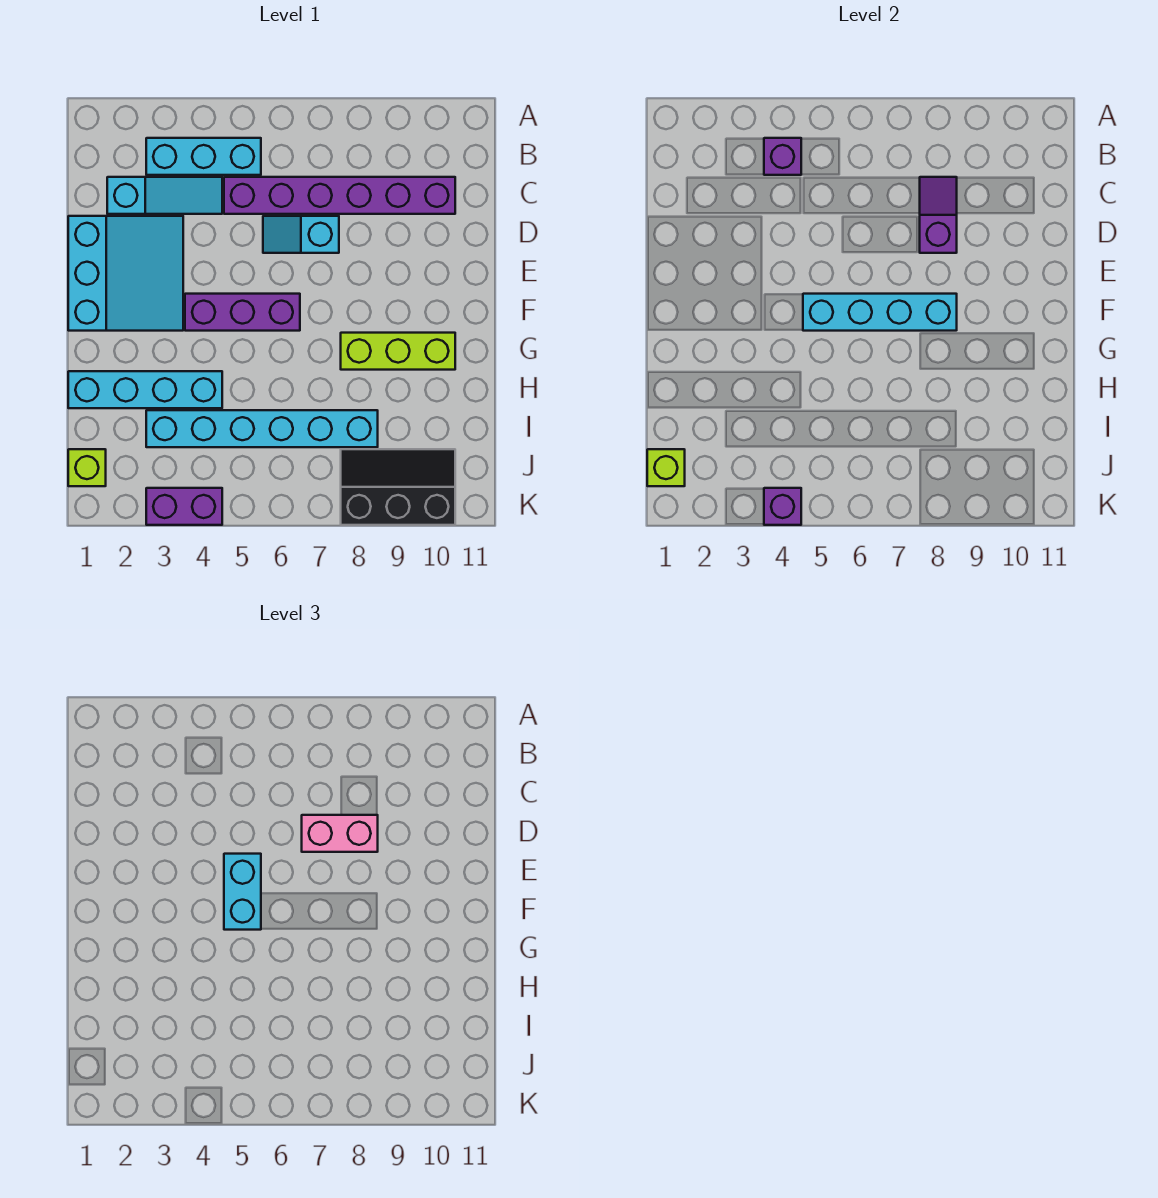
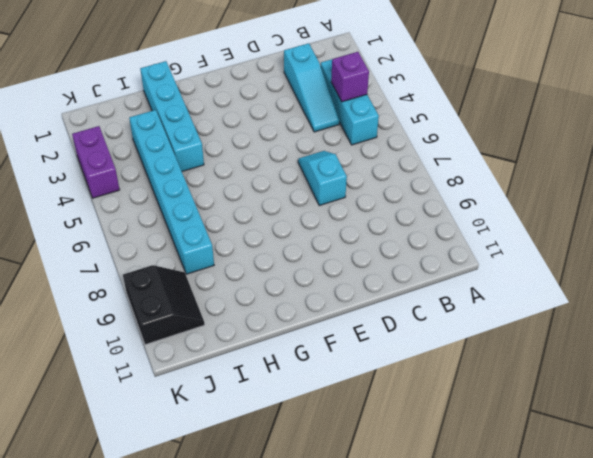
black slope J9:K10 level 1 top K -> black slope J8:K10 level 1 top K
none -> purple brick C5:C10 level 1
none -> cyan slope D1:F3 level 1 top 1
none -> purple brick F4:F6 level 1

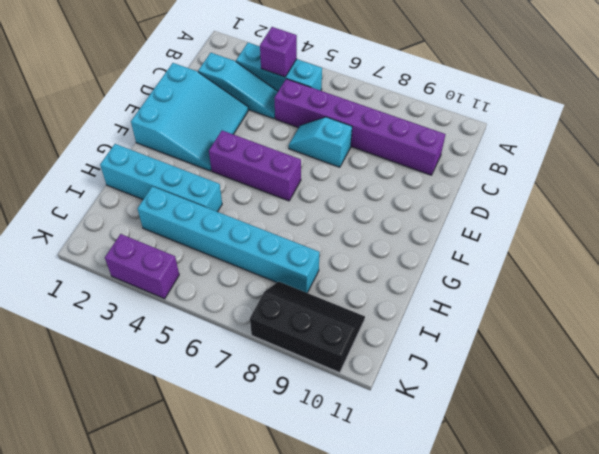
none -> lime brick G8:G10 level 1
none -> lime brick J1 level 1
none -> purple slope C8:D8 level 2 top D

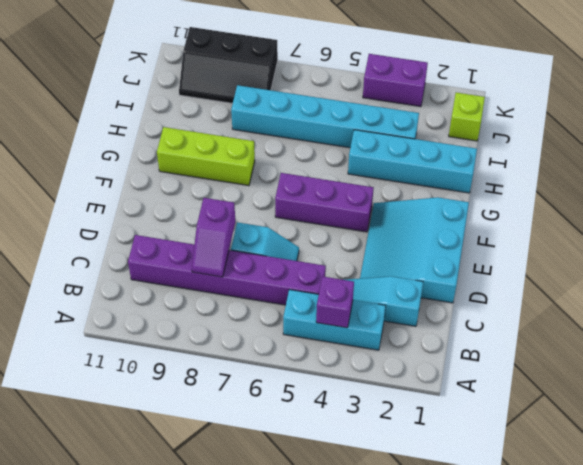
none -> cyan brick F5:F8 level 2
none -> lime brick J1 level 2
none -> purple brick K4 level 2

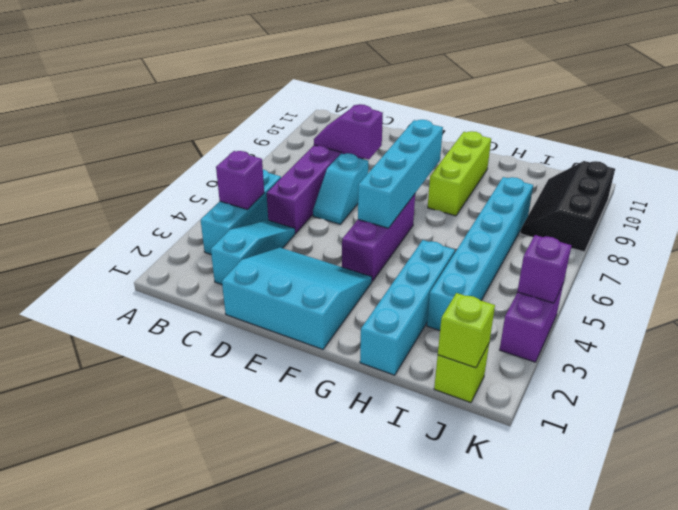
none -> pink brick D7:D8 level 3
none -> cyan brick E5:F5 level 3

